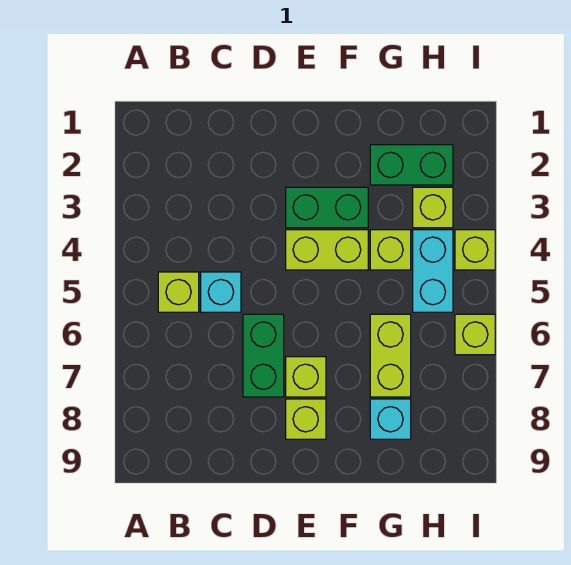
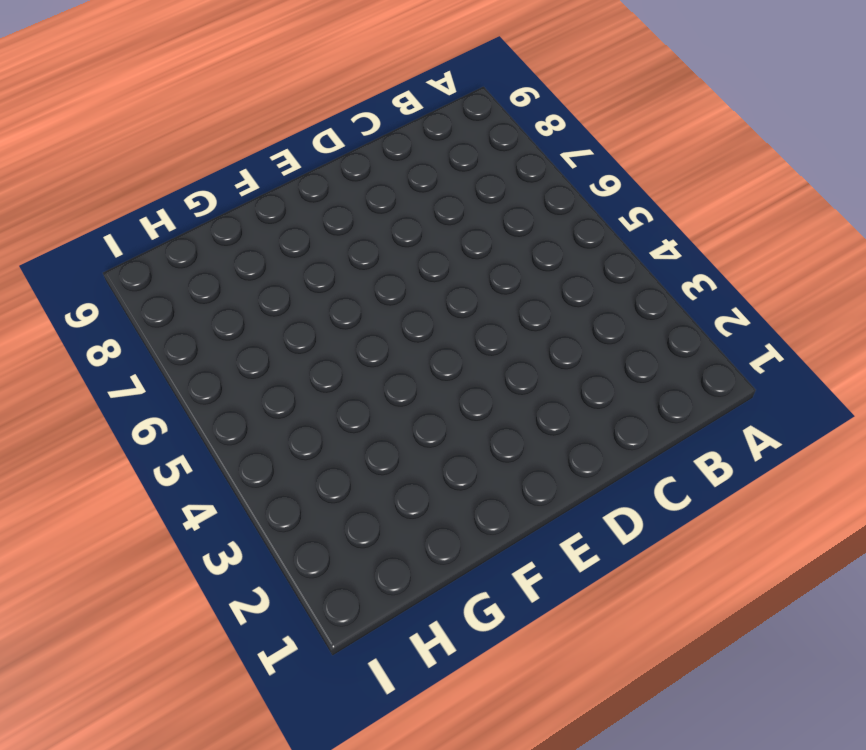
none -> lime brick B5 level 1
none -> cyan brick C5 level 1
none -> green brick D6:D7 level 1

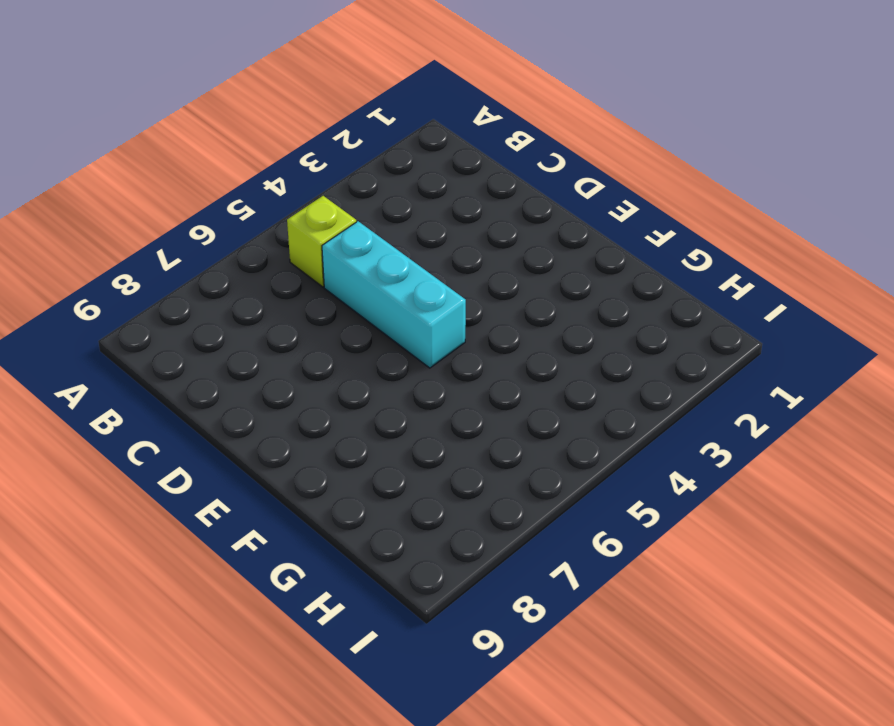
cyan brick C5:E5 level 1 -> cyan brick C5 level 1
none -> green brick D6:D7 level 1
none -> green brick E3:F3 level 1
none -> lime brick E4:F4 level 1

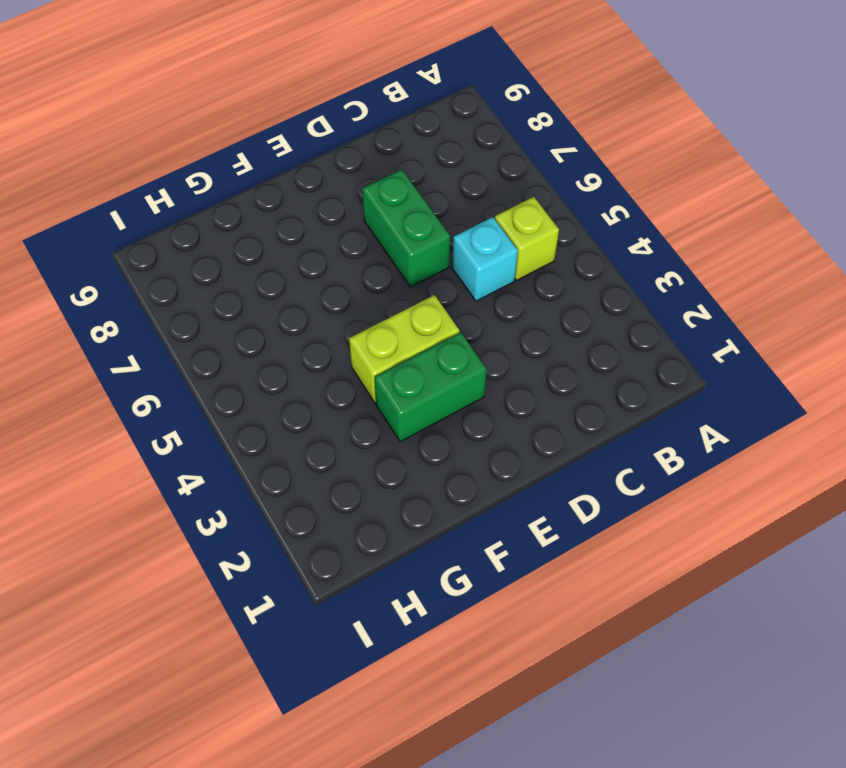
none -> lime brick E7 level 1
none -> lime brick E8 level 1
none -> green brick G2:H2 level 1

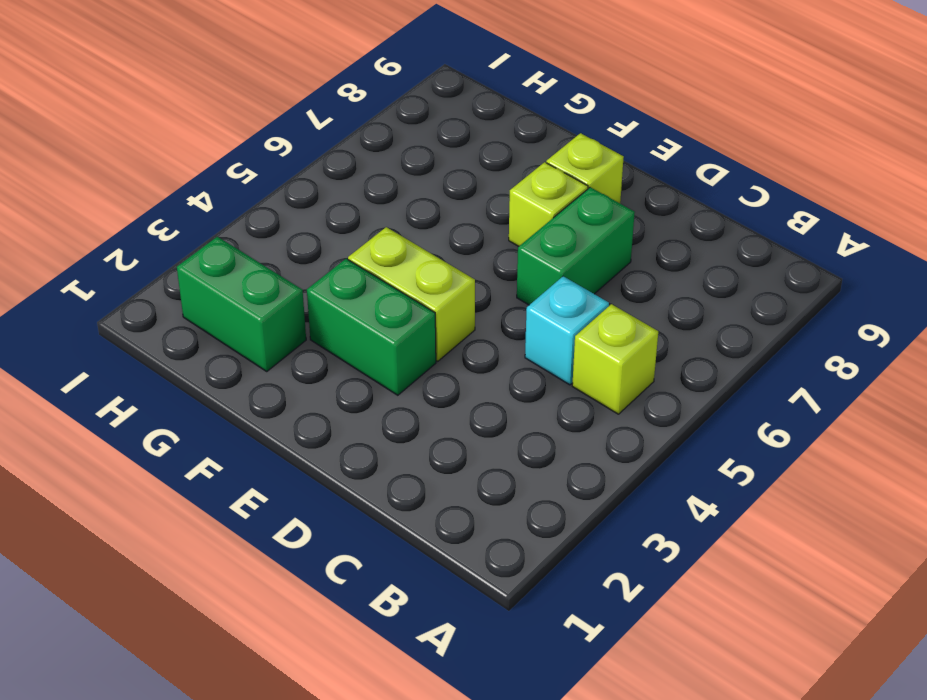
none -> lime brick G4 level 1
none -> lime brick G6:G7 level 1
none -> cyan brick G8 level 1

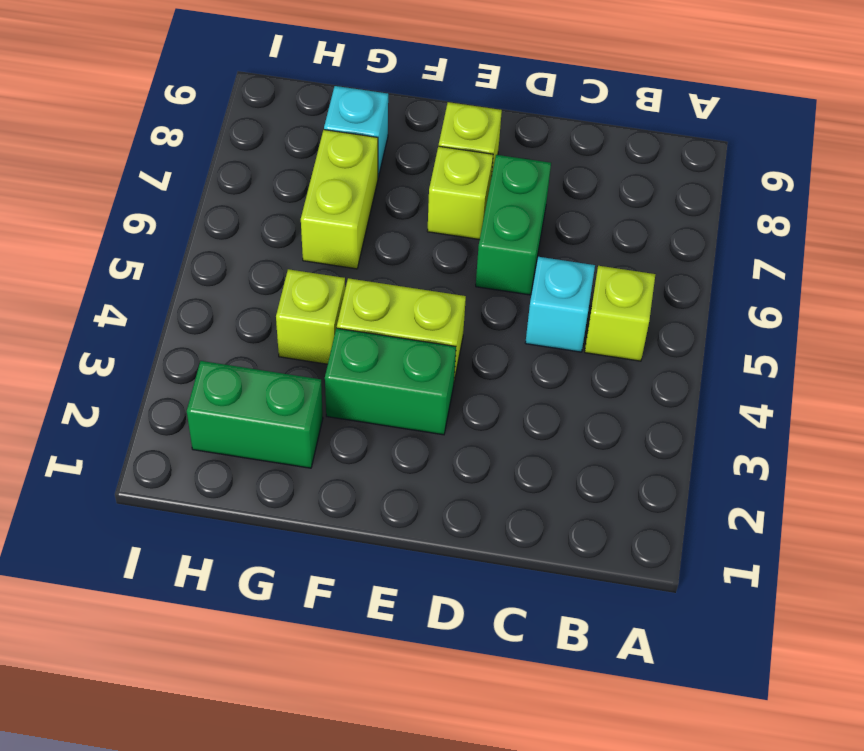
none -> lime brick H3 level 1
none -> cyan brick H4:H5 level 1
none -> lime brick I4 level 1

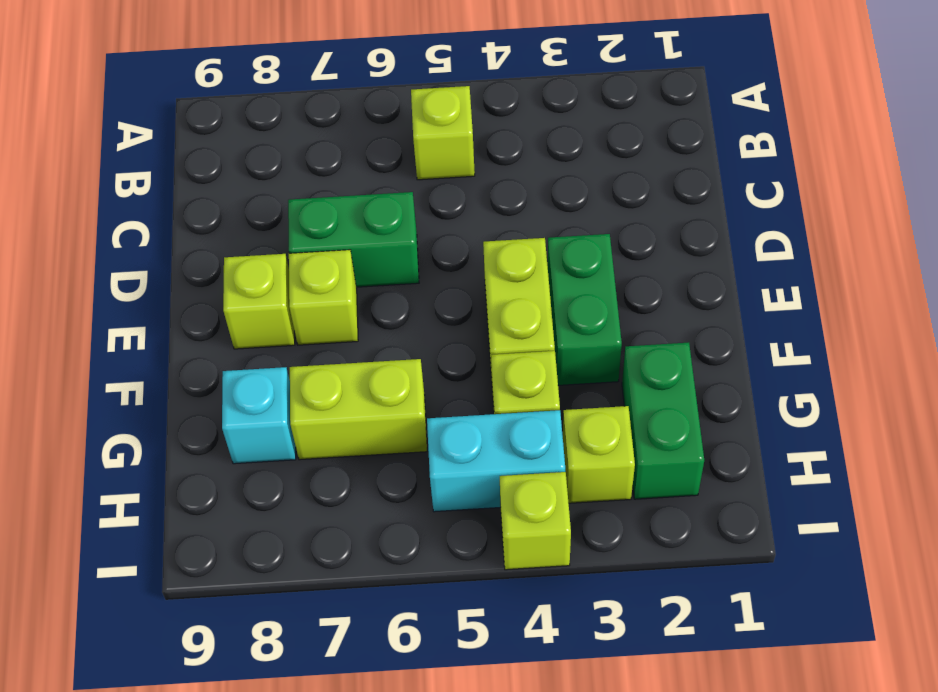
none -> cyan brick C5 level 1
none -> lime brick I6 level 1

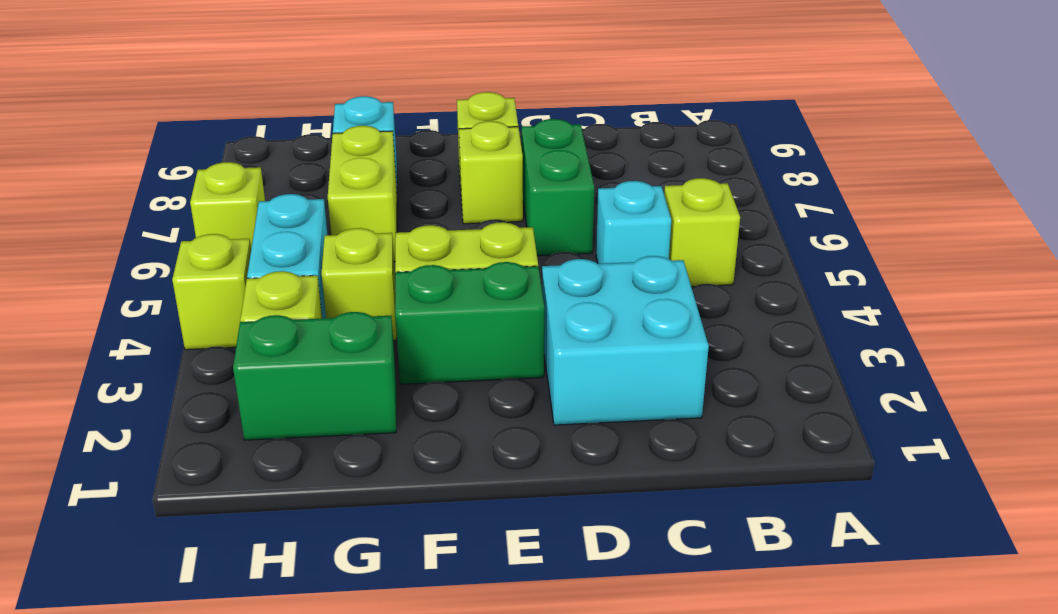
cyan brick C2:D3 level 1 -> none

